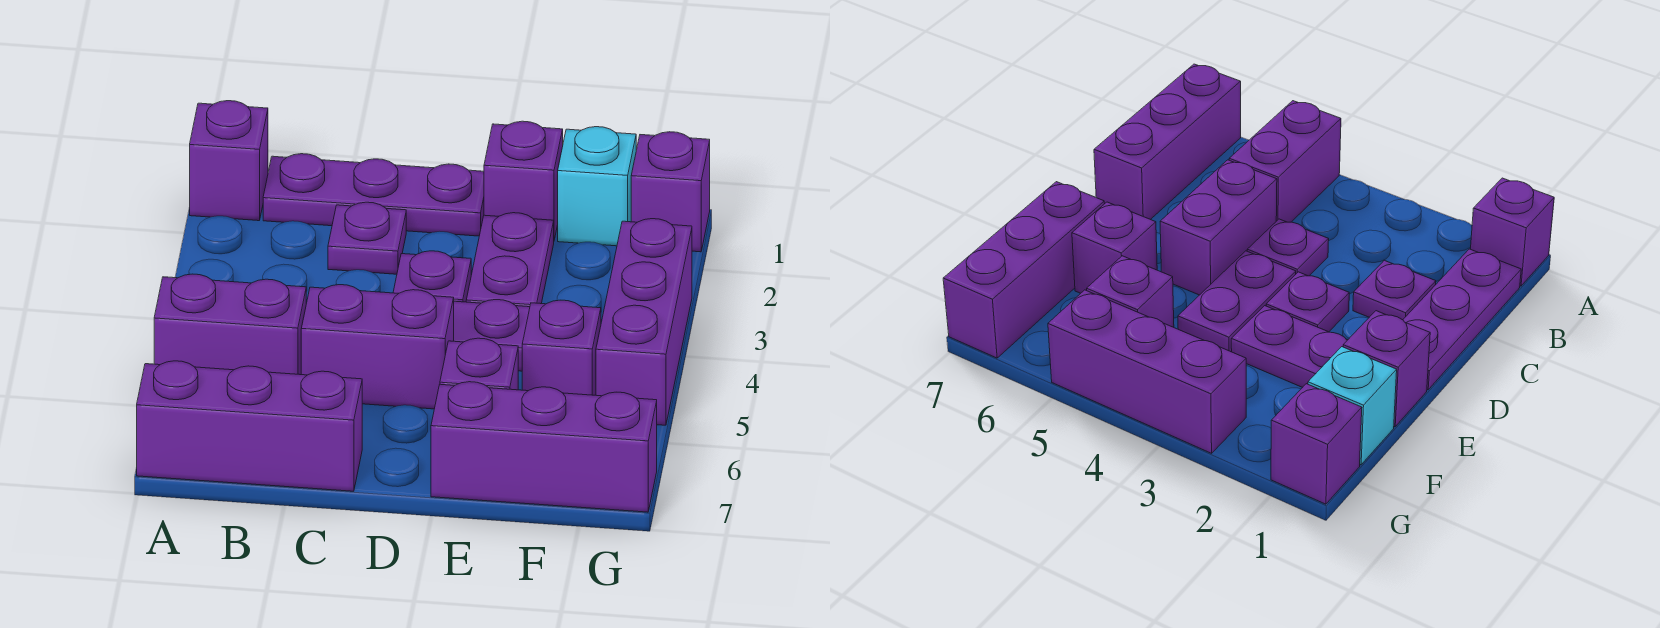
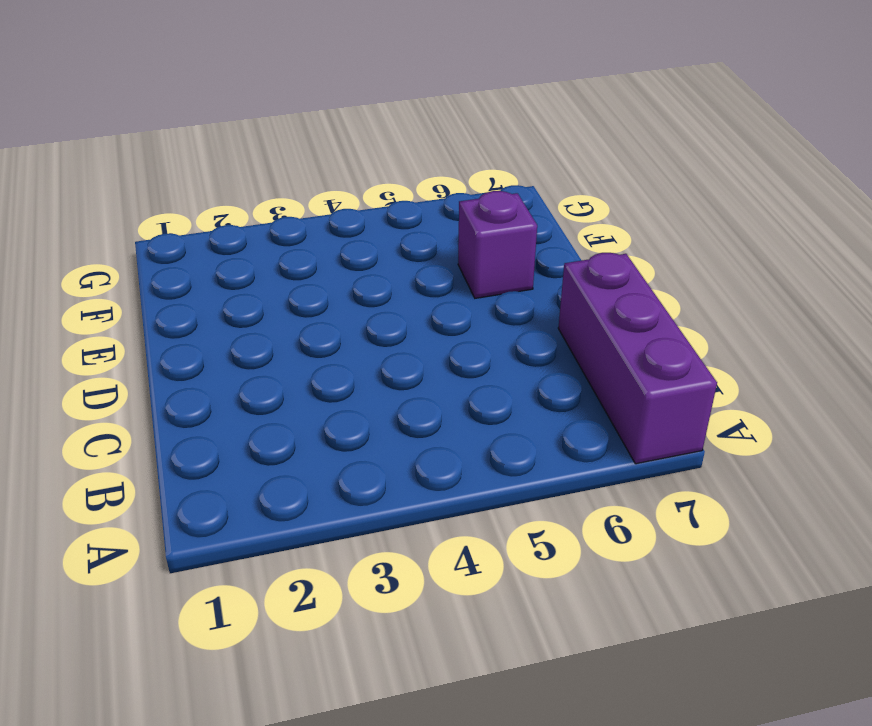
none -> purple brick A1 level 1
none -> purple brick A5:B5 level 1
none -> purple plate B1:D1 level 1

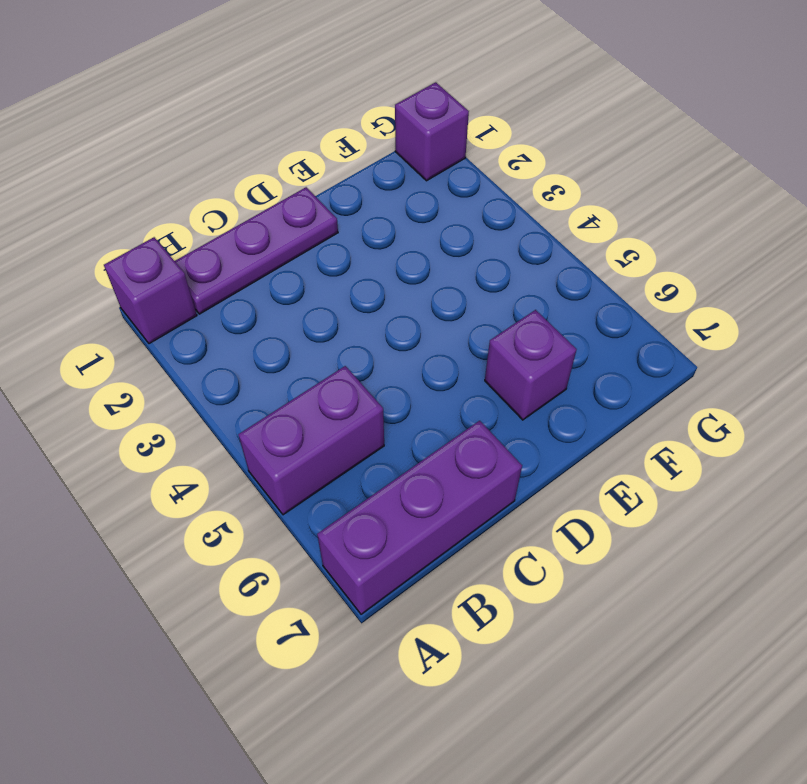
none -> purple plate C2 level 1
none -> purple plate C4 level 1
none -> purple brick C5:D5 level 1

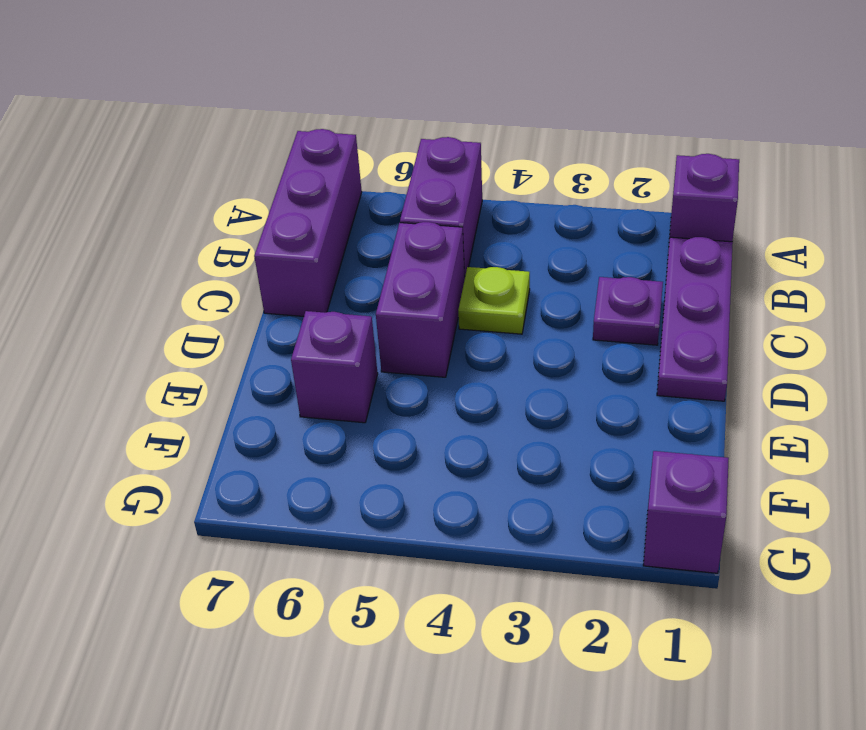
lime plate C4 level 1 -> purple plate C4 level 1
none -> purple plate D3 level 1
none -> purple plate D4:E4 level 1
none -> purple brick E1 level 1

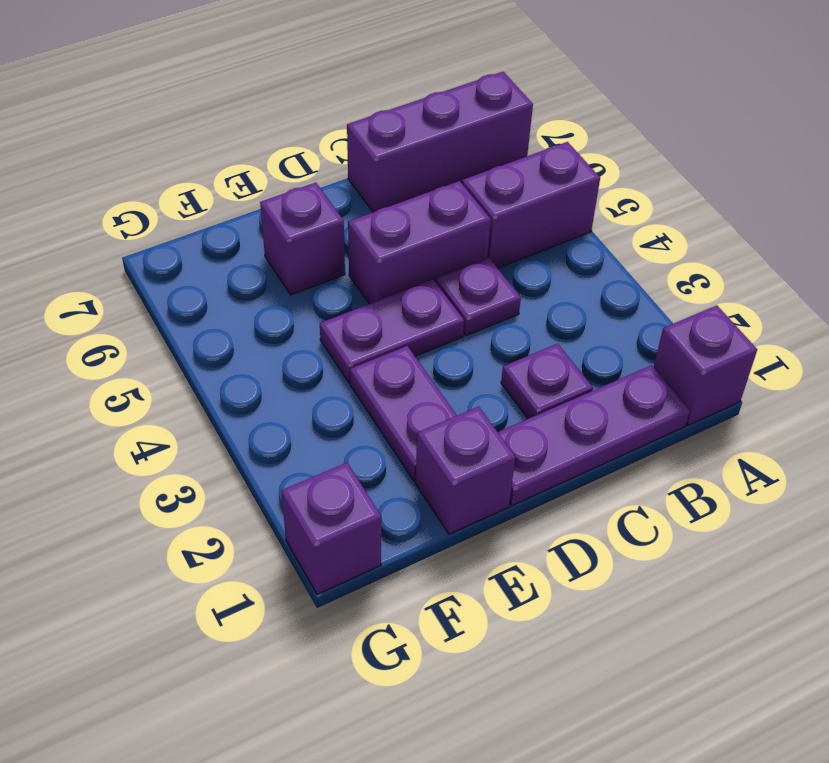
none -> purple plate D3 level 1
none -> purple brick E7:G7 level 1
none -> cyan brick F1 level 1

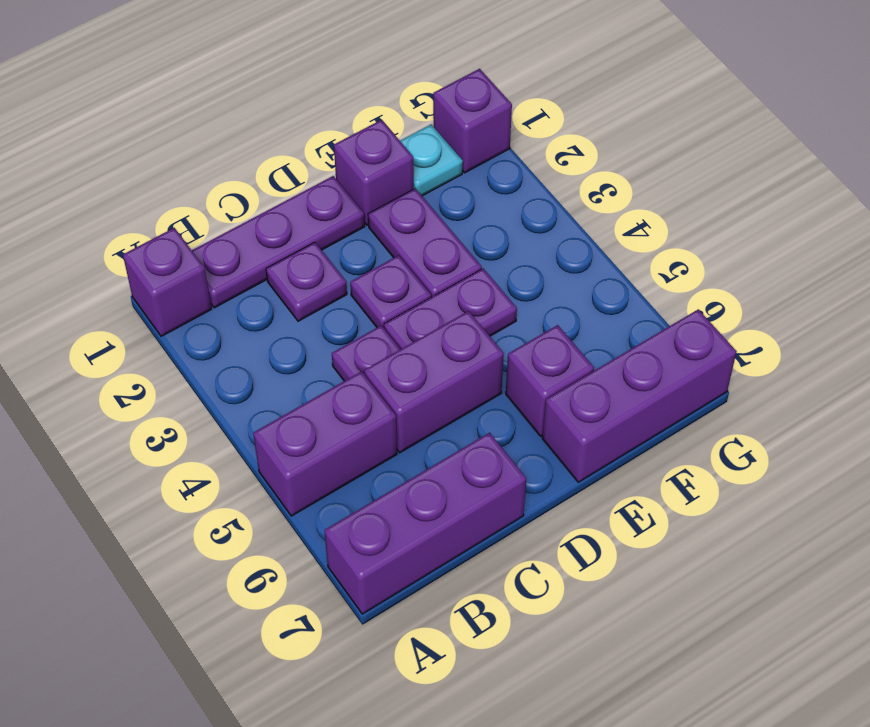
cyan plate F1 level 1 -> cyan brick F1 level 1
none -> purple brick F5 level 1
none -> purple brick G3:G5 level 1

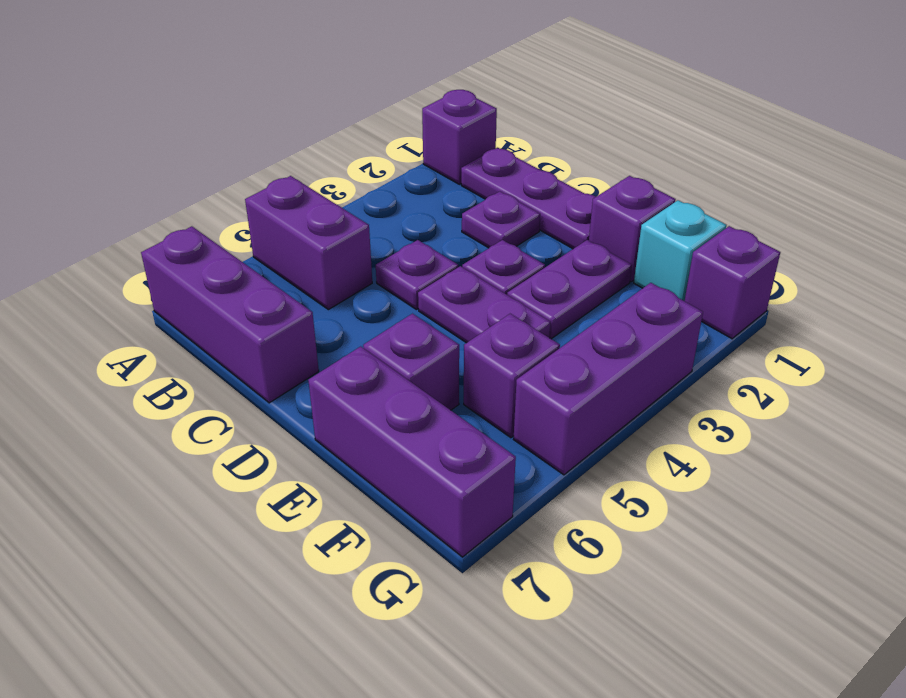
none -> purple brick C5:D5 level 1

